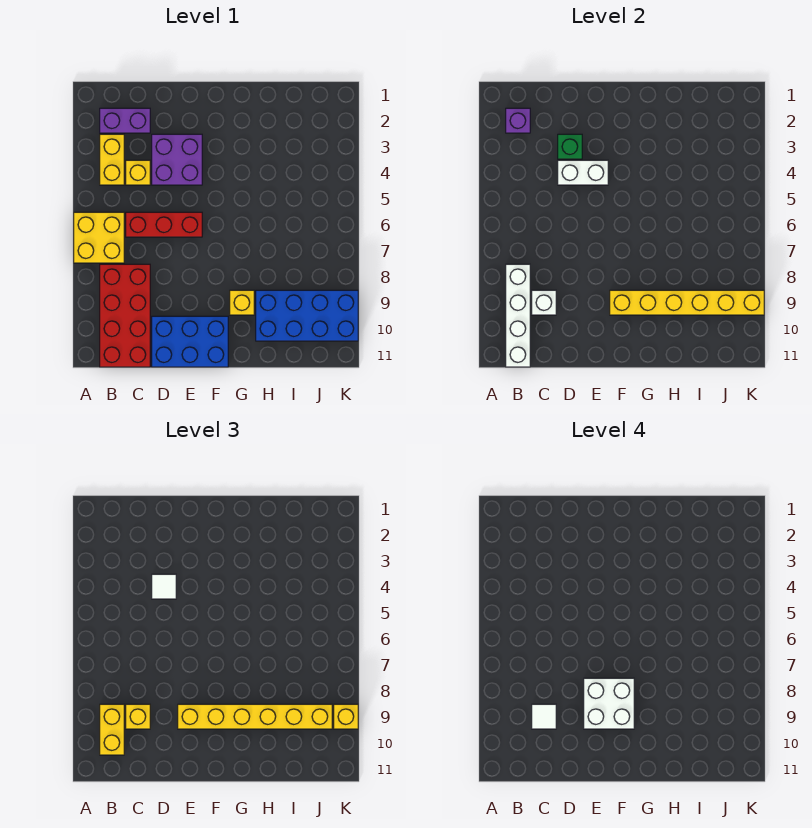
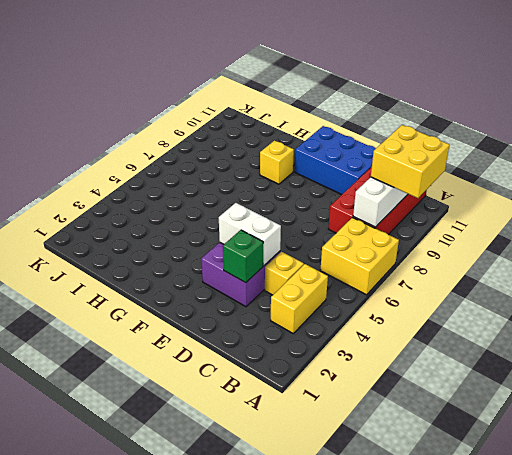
yellow brick A9:B10 level 3 -> yellow brick B9:B10 level 3
none -> purple brick B2:C2 level 1
none -> red brick C6:E6 level 1
none -> blue brick H9:K10 level 1

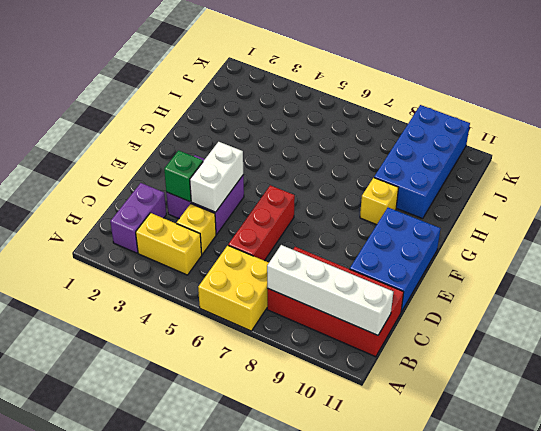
none -> purple brick B2 level 2
none -> white brick C9 level 2
none -> yellow brick F9:K9 level 2

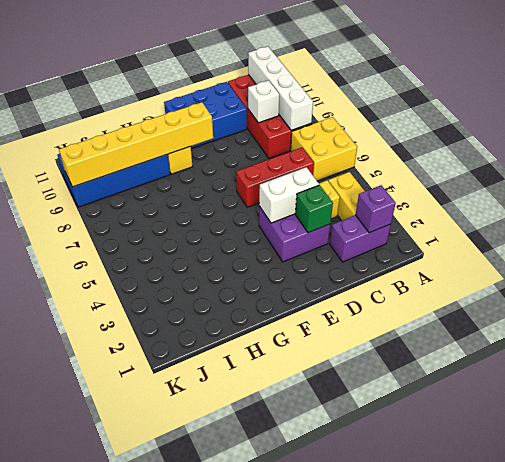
none -> yellow brick B9:B10 level 3
none -> yellow brick C9 level 3
none -> white tile D4 level 3

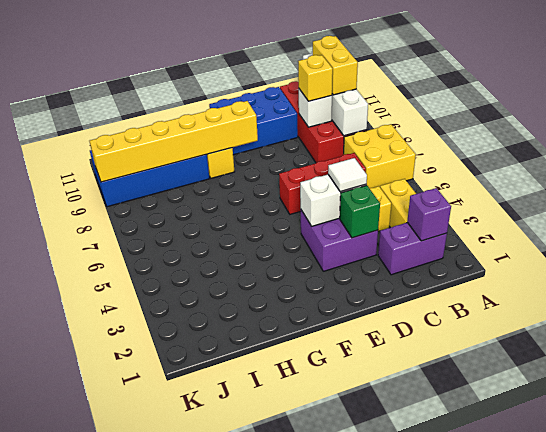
none -> yellow brick E9:J9 level 3
none -> yellow brick K9 level 3
none -> white tile C9 level 4

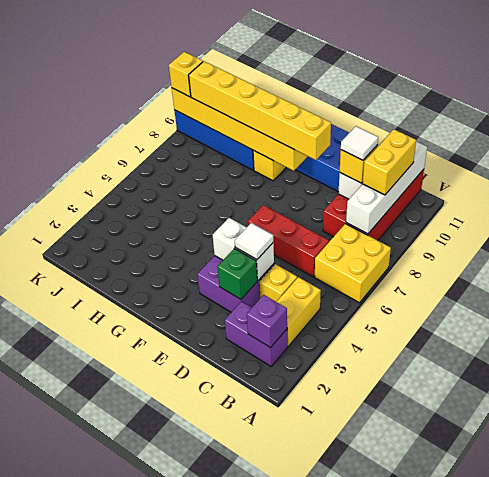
none -> white brick E8:F9 level 4

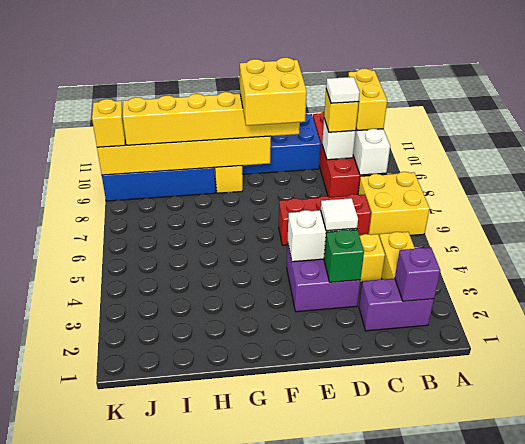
yellow brick E8:F9 level 4 -> white brick E8:F9 level 4

